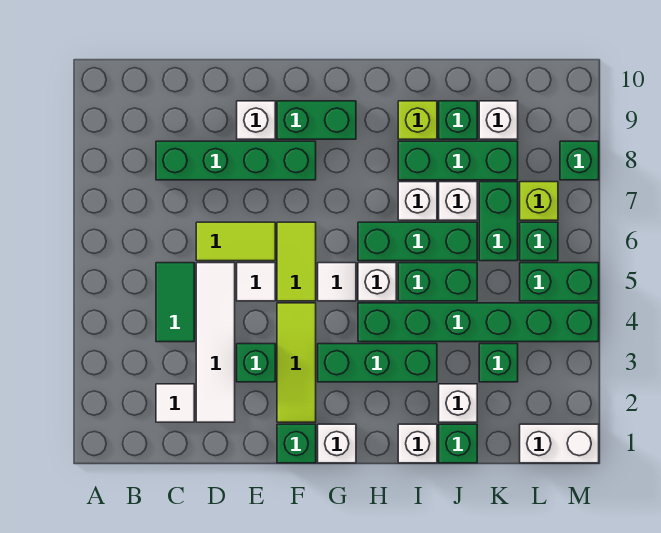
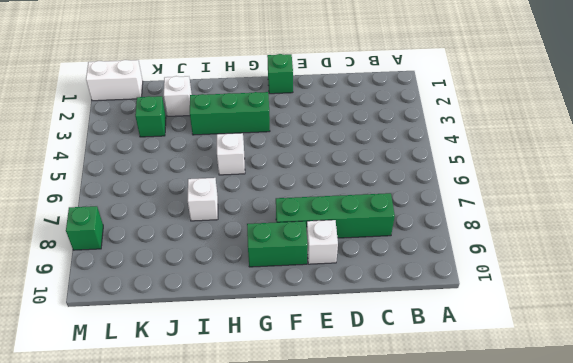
none -> white tile C2 level 1
none -> green tile C4:C5 level 1
none -> white tile D2:D5 level 1
none -> lime tile D6:E6 level 1

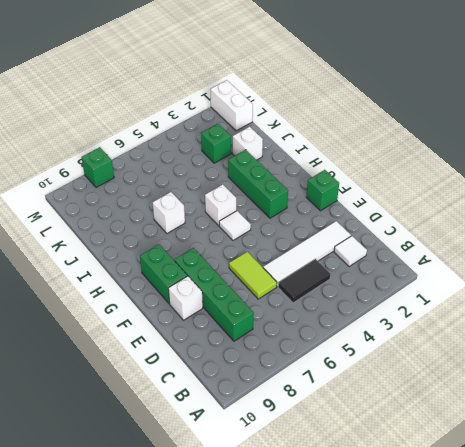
black tile C4:C5 level 1 -> green tile C4:C5 level 1
none -> green brick E3 level 1
none -> white tile E5 level 1
none -> lime tile F2:F4 level 1
none -> lime tile F5:F6 level 1

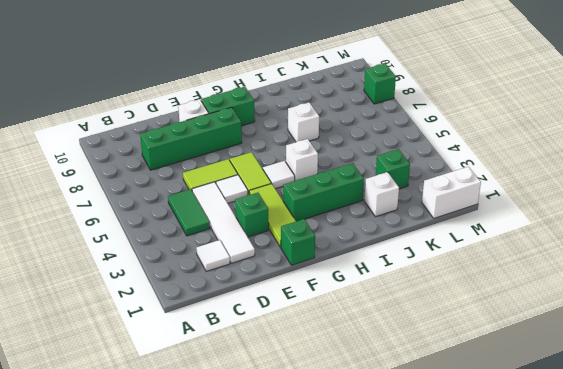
none -> white brick G1 level 1
none -> green brick H4:M4 level 1
none -> green brick H6:J6 level 1
none -> white brick I1 level 1

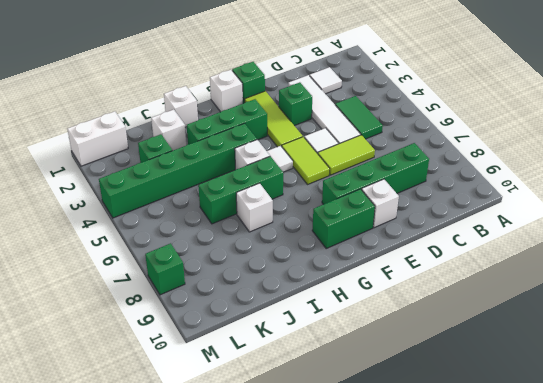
none -> green brick I5:J5 level 1
none -> green brick I8:K8 level 1
none -> lime brick I9 level 1
none -> green brick J1 level 1

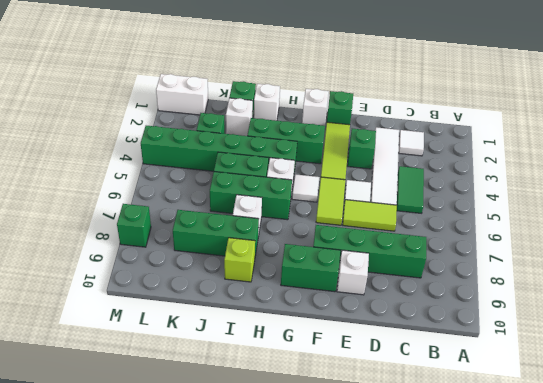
none -> white brick J7 level 1
none -> green brick J9 level 1
none -> green brick K6:K7 level 1
none -> white brick K9 level 1

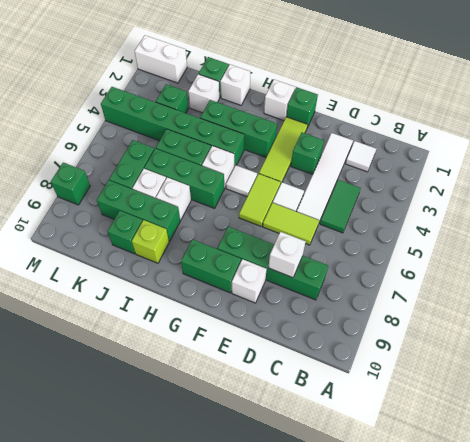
white brick D8 level 2 -> white brick K9 level 1
none -> green brick L5:M5 level 1
none -> green brick L6 level 1
none -> lime brick L7 level 1

